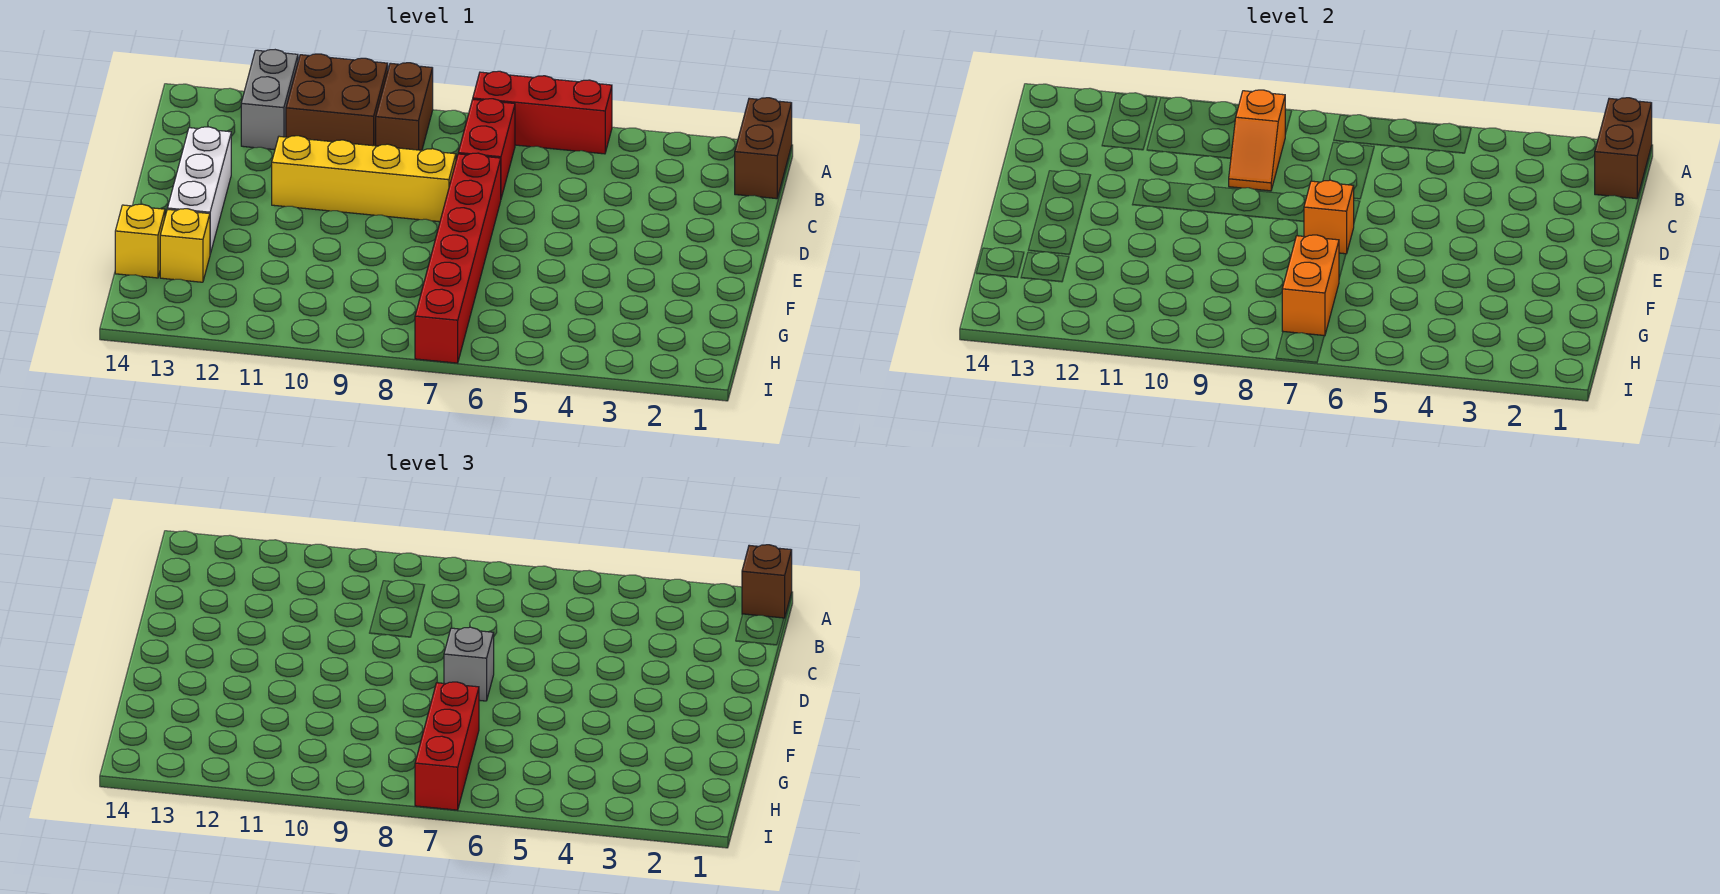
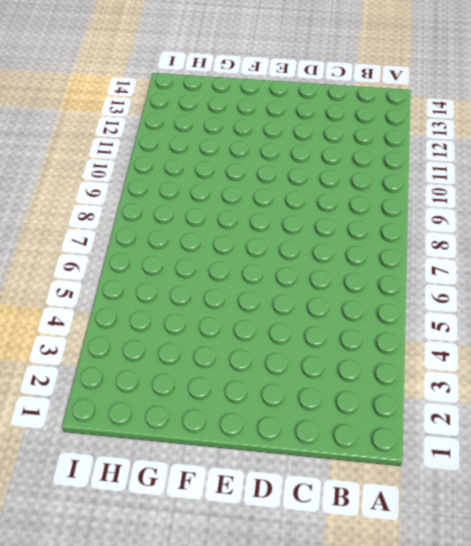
none -> brown brick A1:B1 level 1
none -> red brick A5:A7 level 1
none -> brown brick A9:B9 level 1

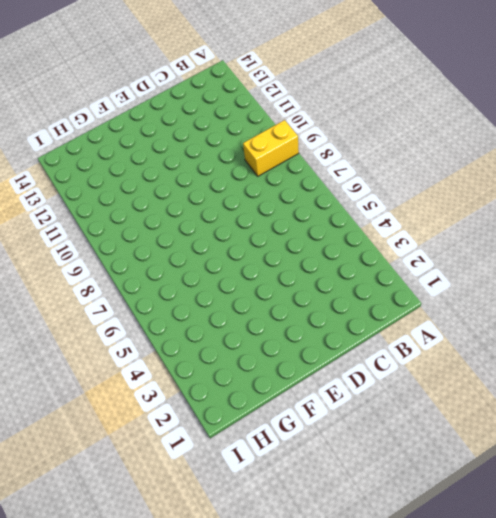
yellow brick A9:B9 level 1 -> brown brick A9:B9 level 1
none -> brown brick A1:B1 level 1
none -> red brick A5:A7 level 1
none -> brown brick A10:B11 level 1

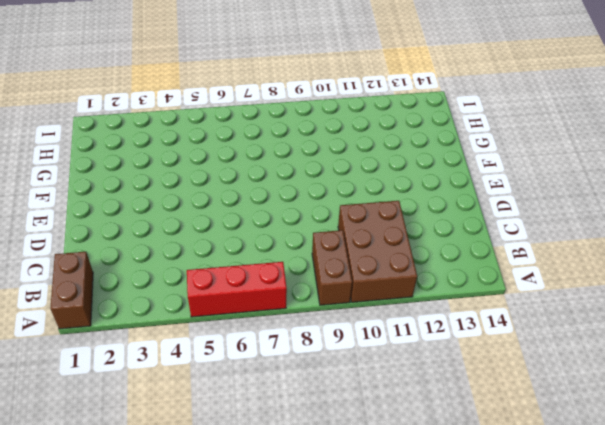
brown brick A10:C11 level 1 -> brown brick A10:B11 level 1
none -> grey brick A12:B12 level 1
none -> red brick B7:C7 level 1
none -> red brick D7:I7 level 1

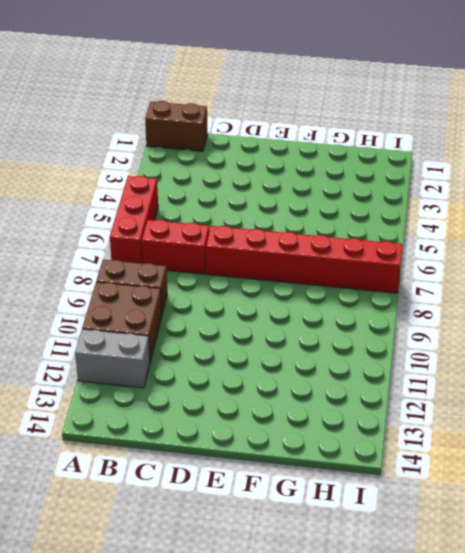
none -> yellow brick D8:D11 level 1
none -> white brick D13:F13 level 1
none -> yellow brick G13 level 1

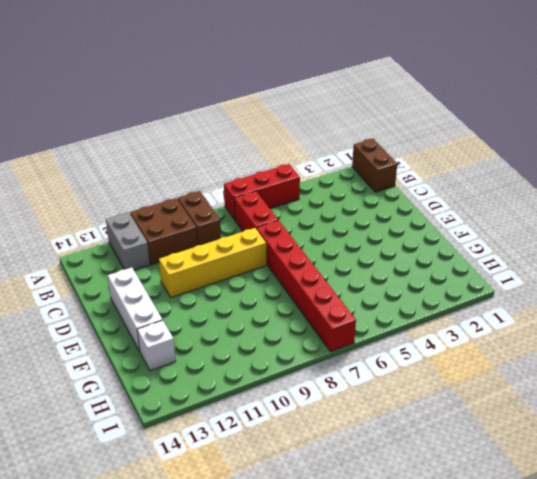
white brick G13 level 1 -> yellow brick G13 level 1
none -> yellow brick G14 level 1
none -> brown brick A1:B1 level 2
none -> orange slope B9:C9 level 2 top B

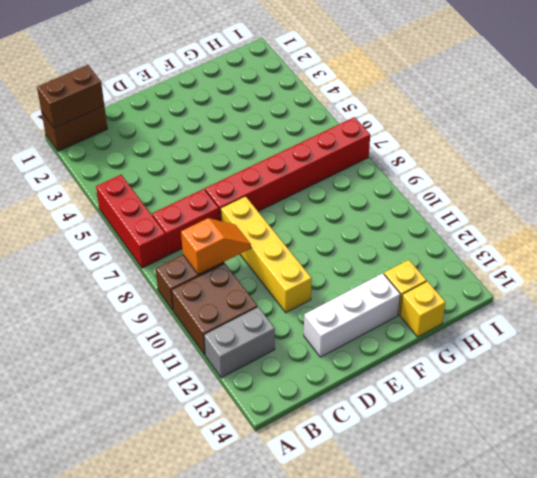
none -> orange brick E7 level 2
none -> orange brick G7:H7 level 2
none -> brown brick A1 level 3

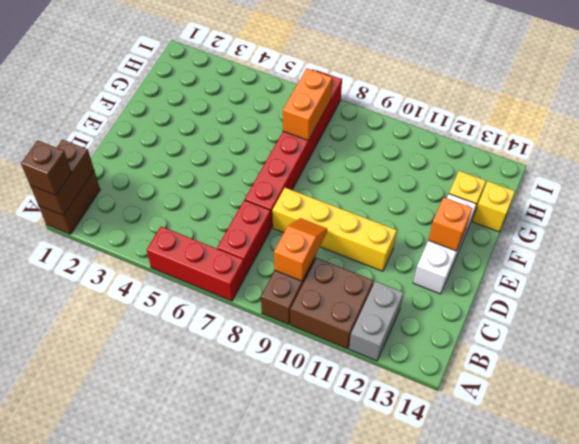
orange brick E13 level 2 -> orange brick E7 level 2
none -> grey brick E7 level 3
none -> red brick G7:I7 level 3

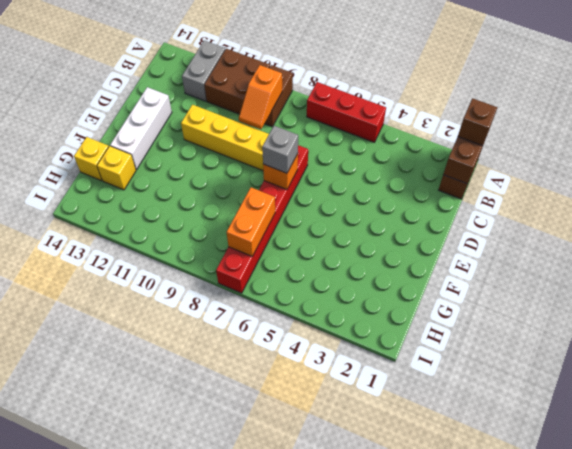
none -> red brick B7:C7 level 1
none -> red brick G7:I7 level 3

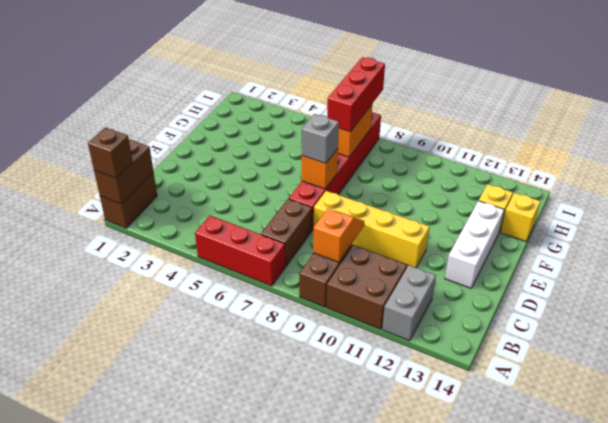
brown brick B7:C7 level 1 -> red brick B7:C7 level 1

